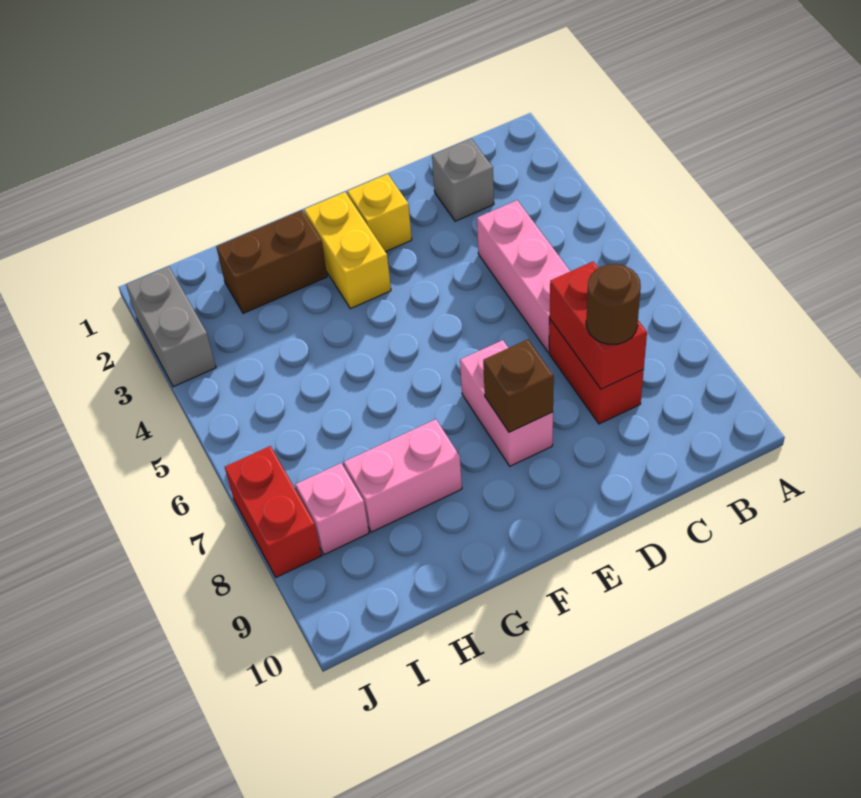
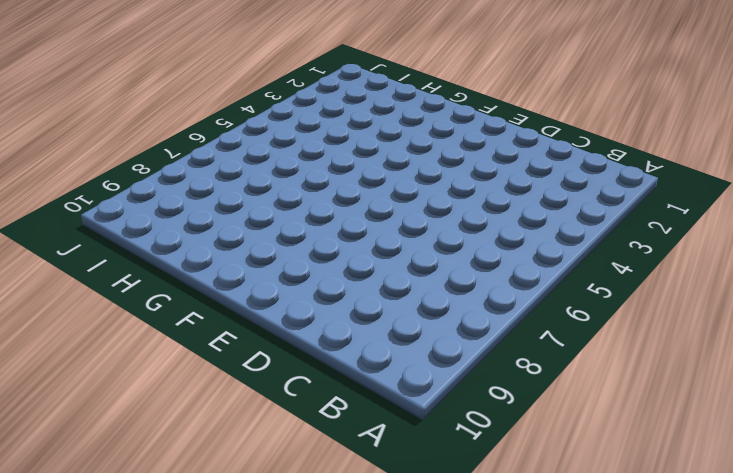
none -> grey brick C2 level 1
none -> pink brick C4:C6 level 1
none -> red brick C7:C8 level 1

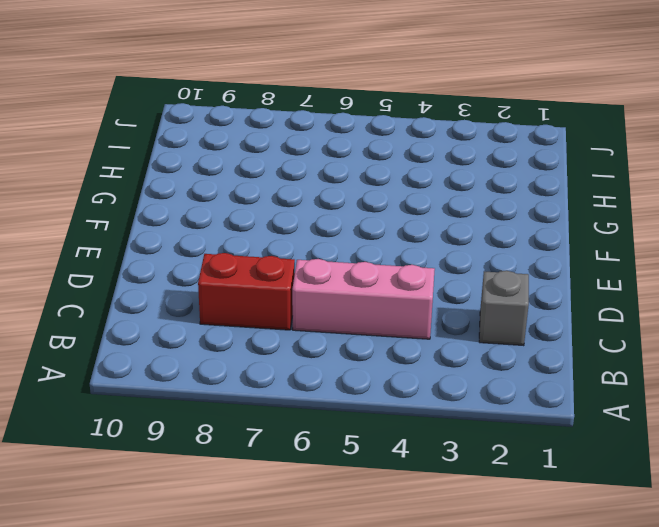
none -> yellow brick E2 level 1
none -> pink brick E7:E8 level 1
none -> yellow brick F2:F3 level 1

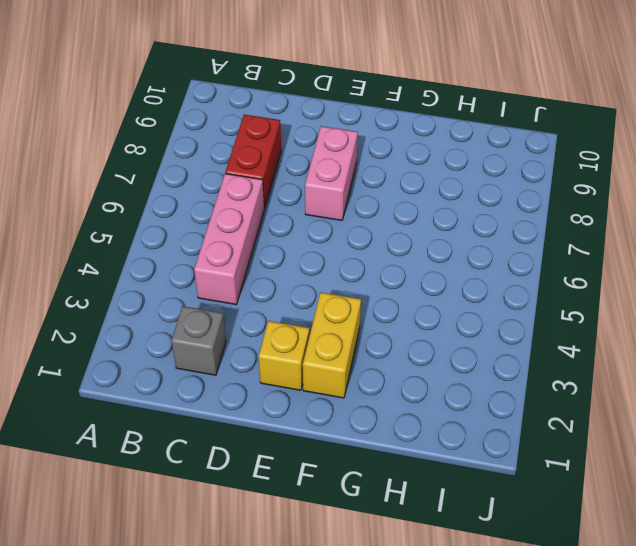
none -> brown brick G2:H2 level 1
none -> pink brick G8:H8 level 1
none -> pink brick I8 level 1

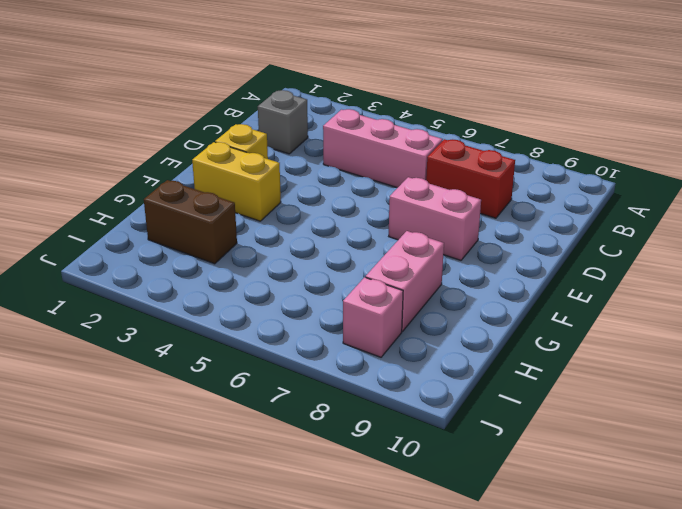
brown brick H2:H3 level 1 -> brown brick G2:H2 level 1
none -> grey brick J2:J3 level 1
none -> red brick J7:J8 level 1
none -> red brick C7:C8 level 2

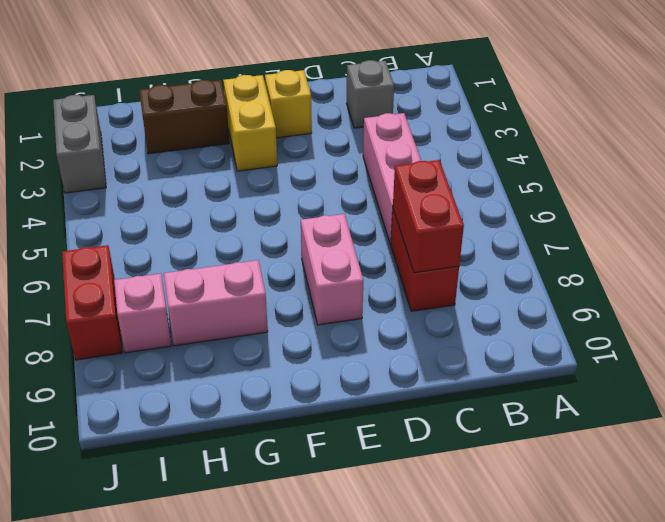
none -> brown brick E8 level 2
none -> brown round brick C8 level 3

